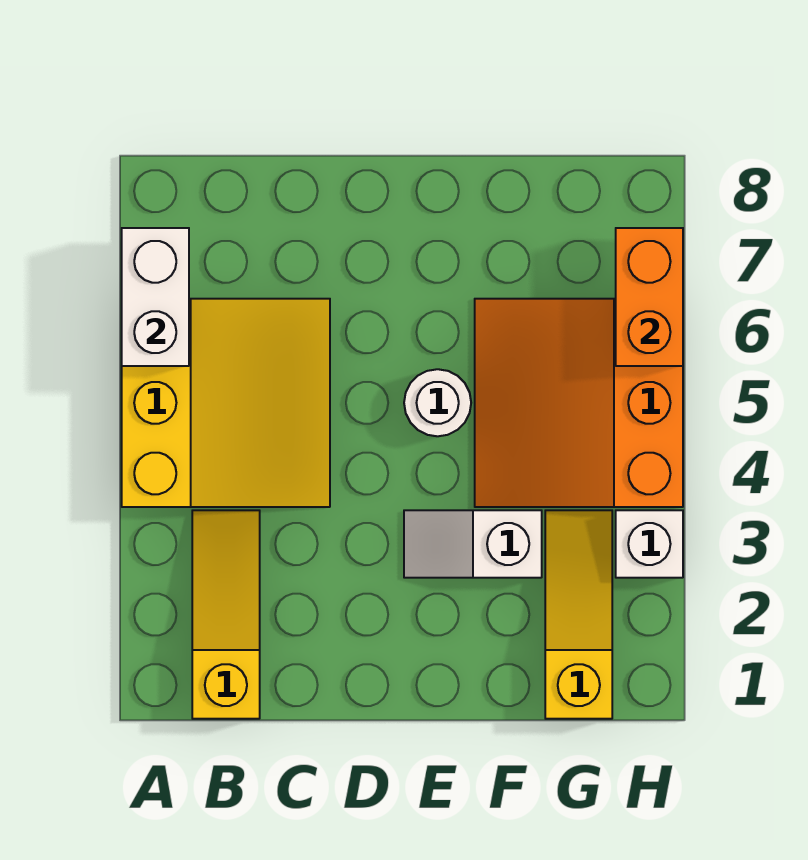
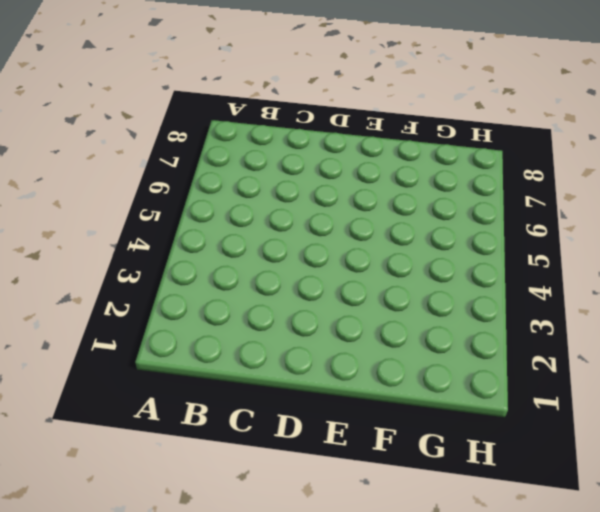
none -> yellow slope A4:C6 level 1 top A
none -> yellow slope B1:B3 level 1 top 1

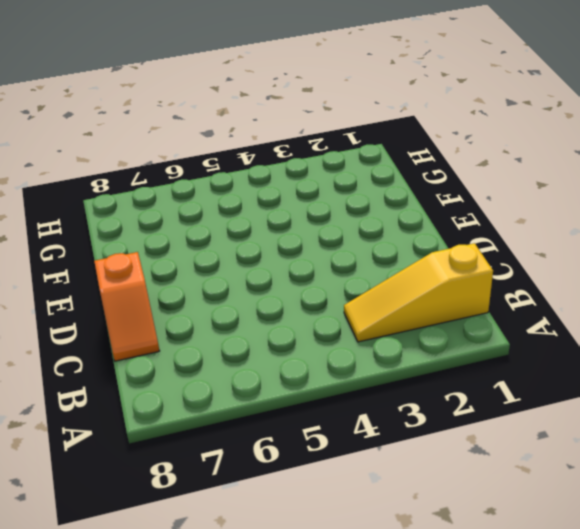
orange slope C8:D8 level 1 top D -> none
none -> yellow slope A4:C6 level 1 top A
none -> white slope E3:F3 level 1 top F

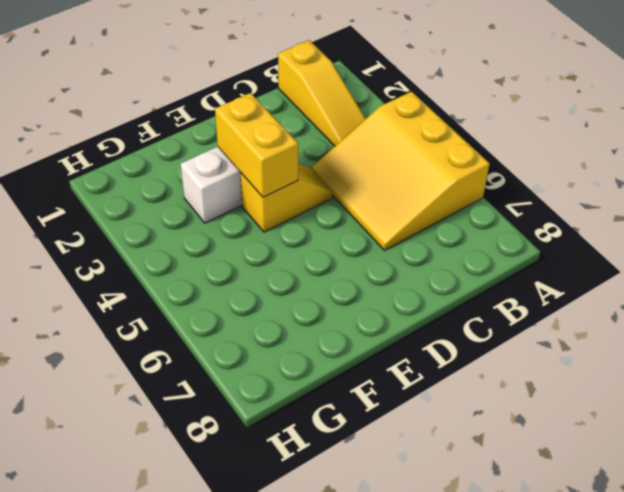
yellow slope D4:E4 level 1 top E -> none
yellow brick E3:E4 level 2 -> none
none -> white round brick E5 level 1
none -> orange slope F4:H6 level 1 top H

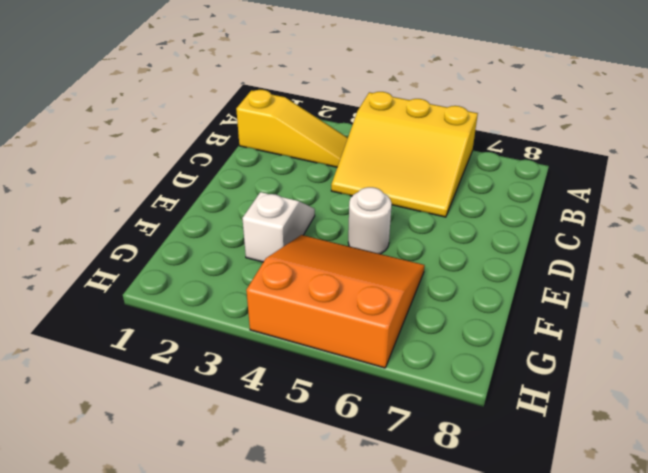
none -> yellow slope G1:G3 level 1 top 1
none -> white brick H3 level 1

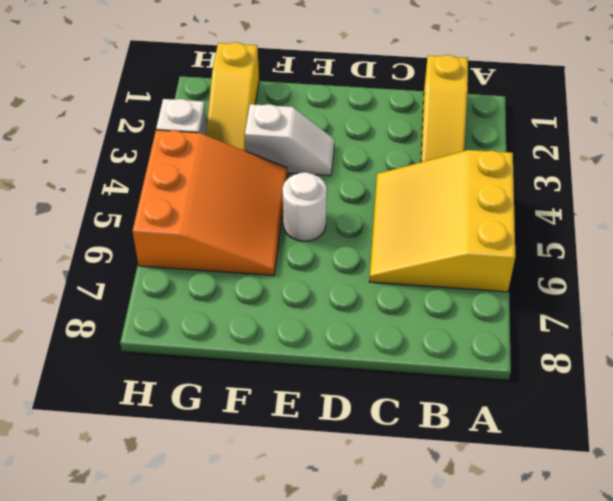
none -> white brick A6:A7 level 2
none -> orange brick H6:H7 level 2

